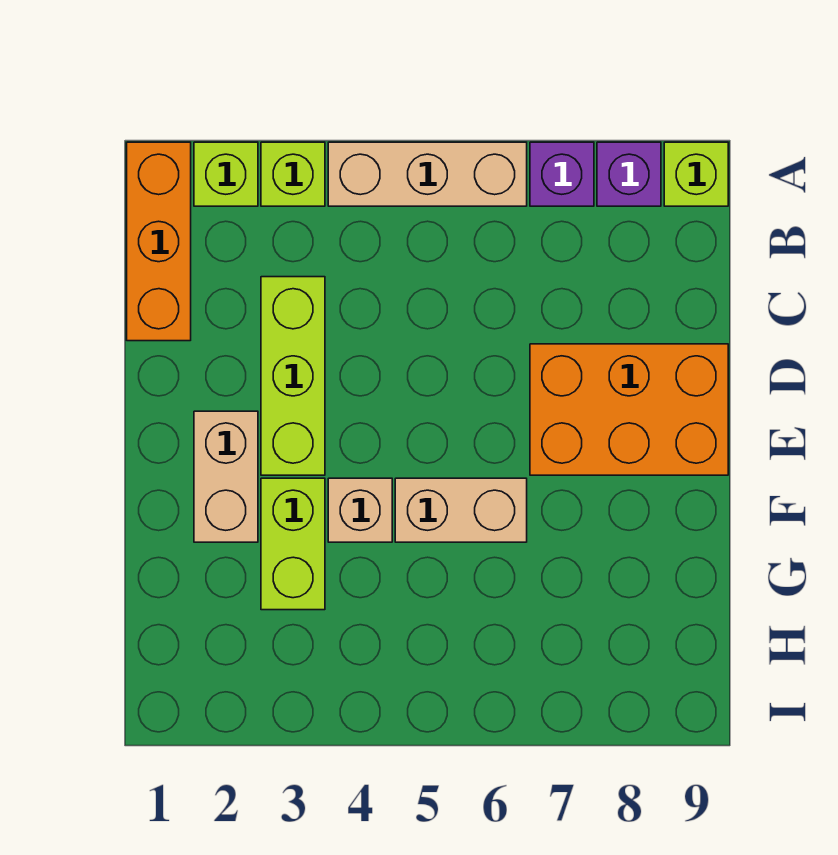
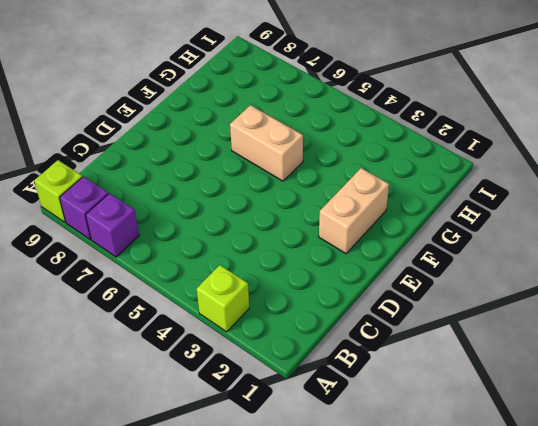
none -> orange brick A1:C1 level 1
none -> lime brick A2 level 1
none -> tan brick A4:A6 level 1

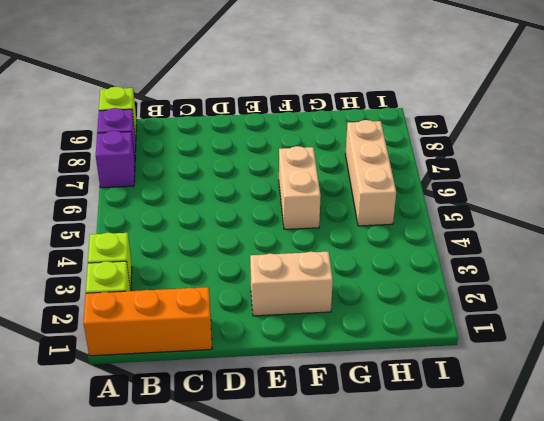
tan brick H5:H7 level 1 -> tan brick A4:A6 level 1
none -> lime brick C3:E3 level 1
none -> orange brick D7:E9 level 1
none -> lime brick F3:G3 level 1

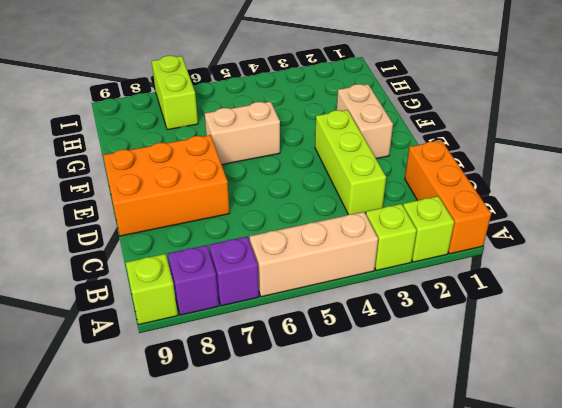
lime brick H7:I7 level 1 -> lime brick F3:G3 level 1
none -> tan brick F4 level 1

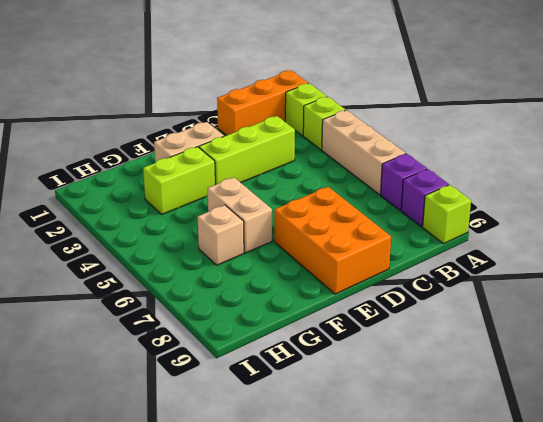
tan brick G6 level 1 -> tan brick F4 level 1

